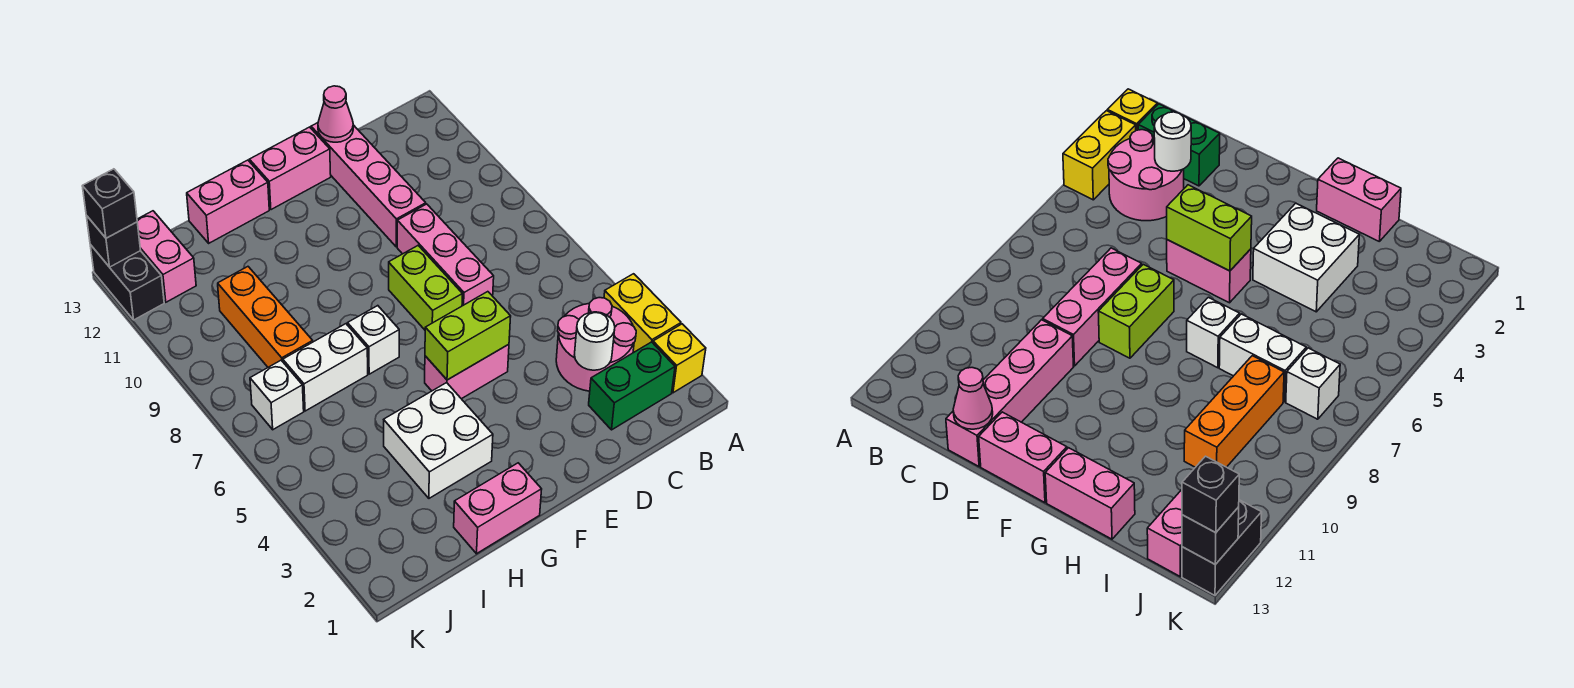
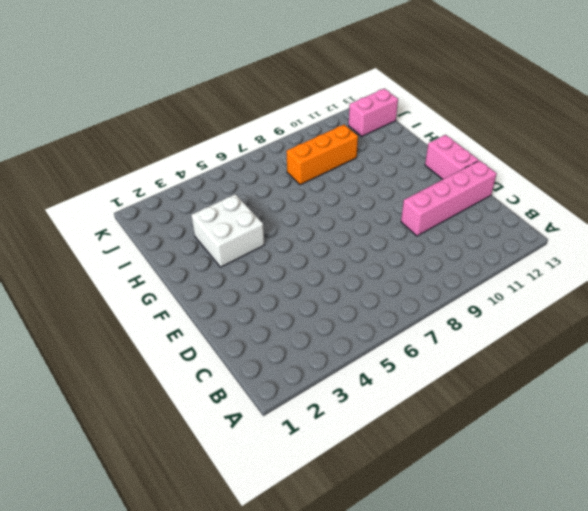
none -> yellow brick A2 level 1
none -> yellow brick A3:A4 level 1
none -> green brick B2:C2 level 1

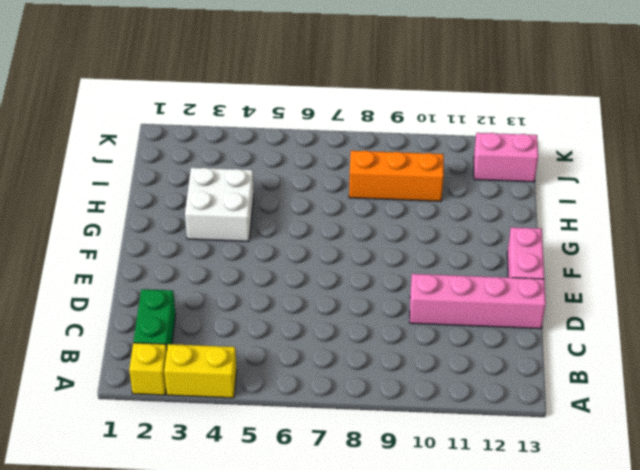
none -> pink round brick B3:C4 level 1
none -> pink brick D7:D9 level 1
none -> pink brick E5:F5 level 1

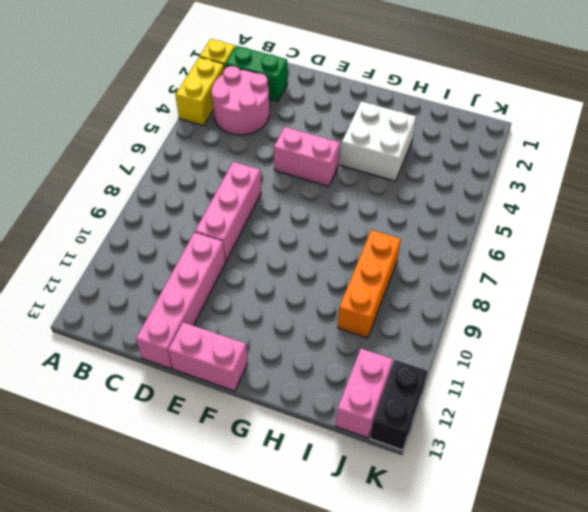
none -> lime brick E7:E8 level 1
none -> pink brick G1:H1 level 1
none -> white brick G7 level 1

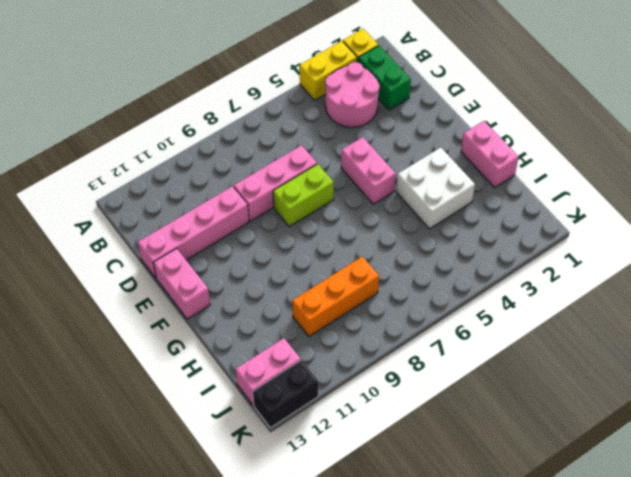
none -> white brick G7 level 1
none -> pink brick G13:H13 level 1
none -> white brick H7:I7 level 1

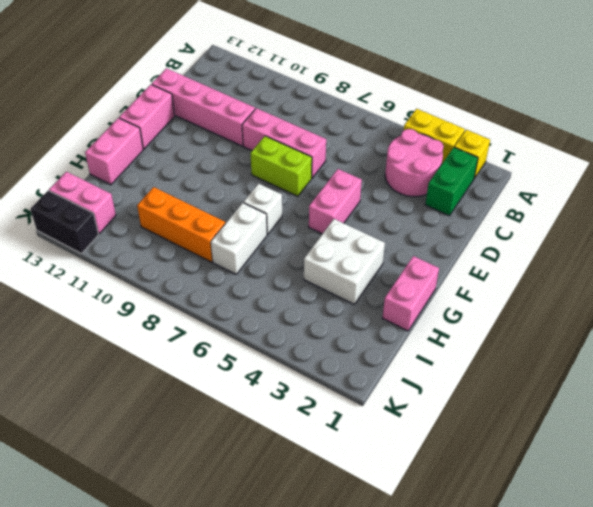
none -> white brick J7 level 1
none -> white round brick C3 level 2
none -> pink cone D13 level 2

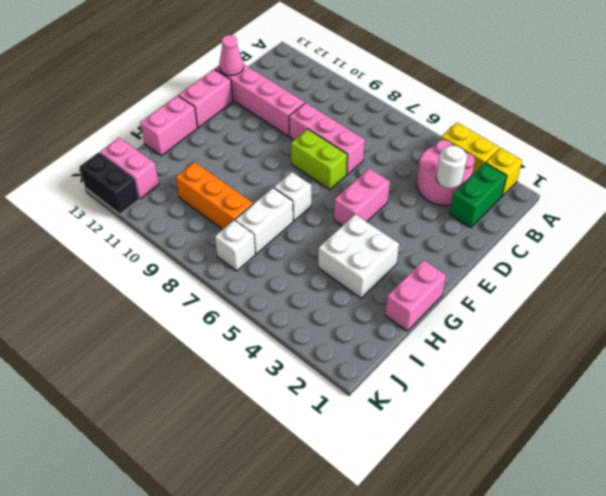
none -> lime brick E5:F5 level 2
none -> black brick K13 level 2
none -> black brick K13 level 3

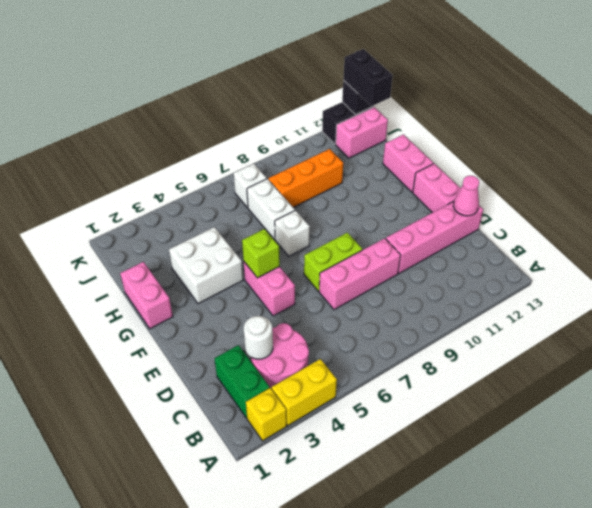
lime brick F5 level 2 -> lime brick E5:F5 level 2
black brick J13:K13 level 3 -> black brick K13 level 3

